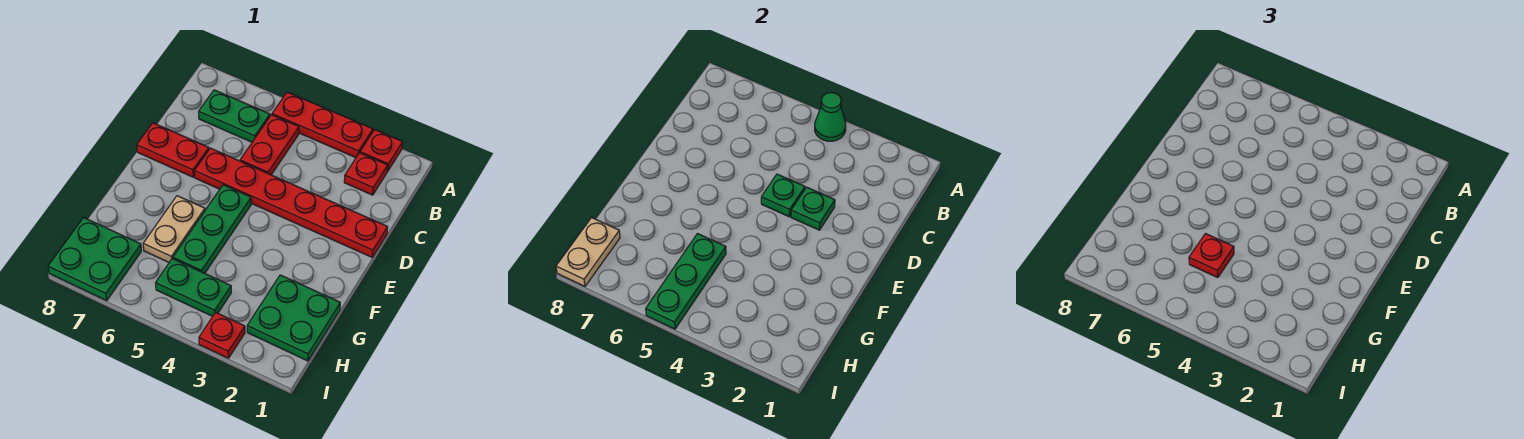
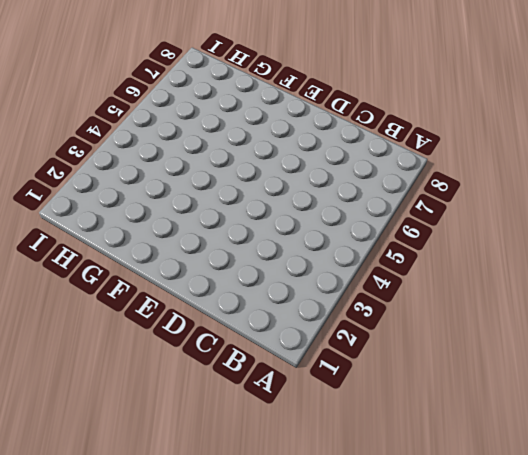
none -> red plate A2 level 1
none -> red plate A3:A5 level 1
none -> red plate B2 level 1

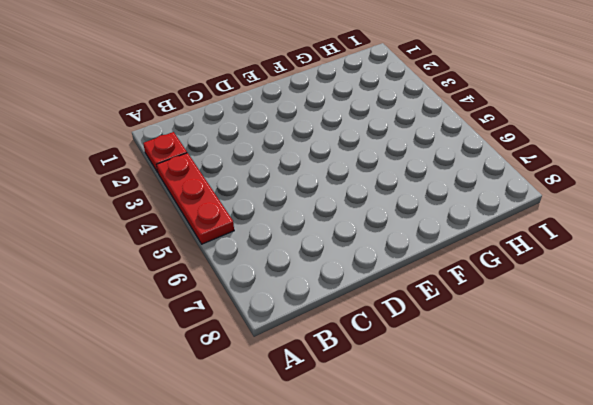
none -> red plate B2 level 1
none -> red plate B5:C5 level 1
none -> green plate B6:B7 level 1

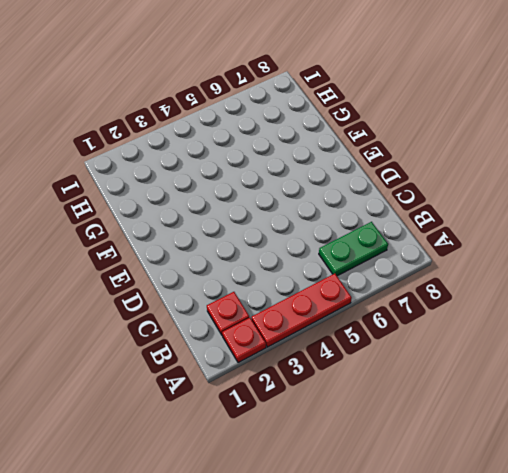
none -> red plate B5:C5 level 1
none -> red plate D1:D6 level 1
none -> red plate D7:D8 level 1

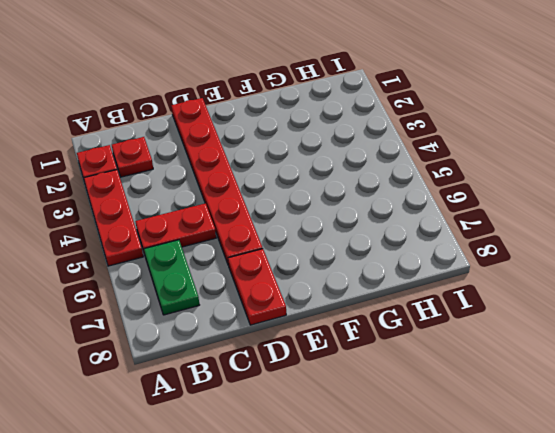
none -> green plate E5:G5 level 1
none -> tan plate F6:G6 level 1
none -> green plate G1:H2 level 1

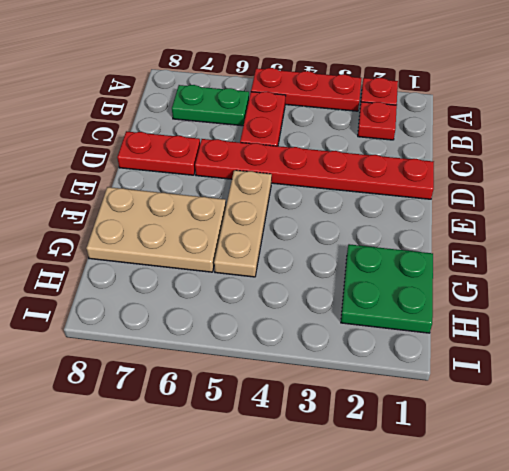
tan plate E5:G5 level 1 -> green plate E5:G5 level 1
tan plate F6:G8 level 1 -> tan plate F6:G6 level 1
none -> green plate H4:H5 level 1
none -> green plate H7:I8 level 1
none -> red plate I3 level 1

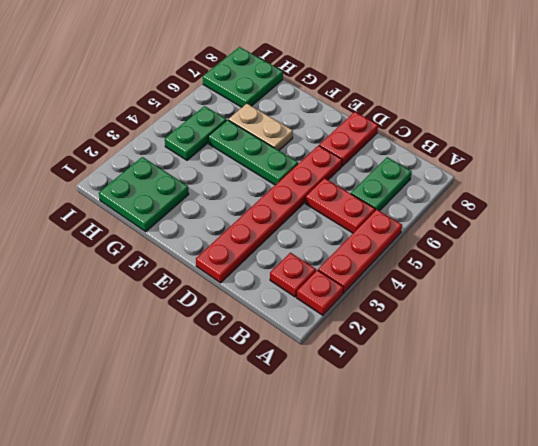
none -> red plate I3 level 1
none -> green cone A4 level 2
none -> green plate D3 level 2

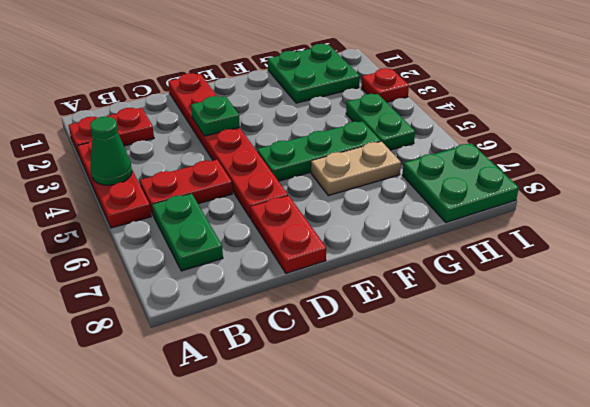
none -> green plate D4 level 2
none -> green plate G5:I5 level 2
none -> tan plate H8:I8 level 2

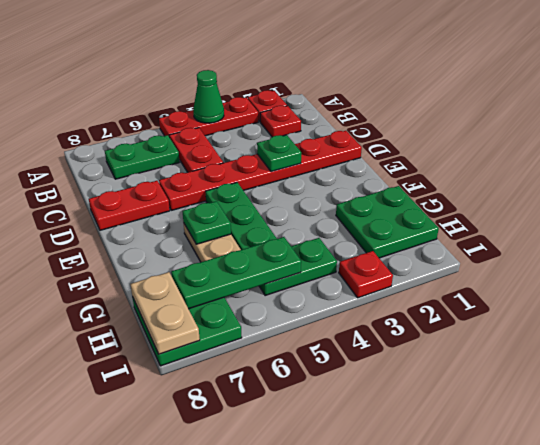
green plate F6 level 2 -> green plate D4 level 2
green plate H5:H7 level 2 -> green plate G5:I5 level 2
none -> red plate G5 level 3

